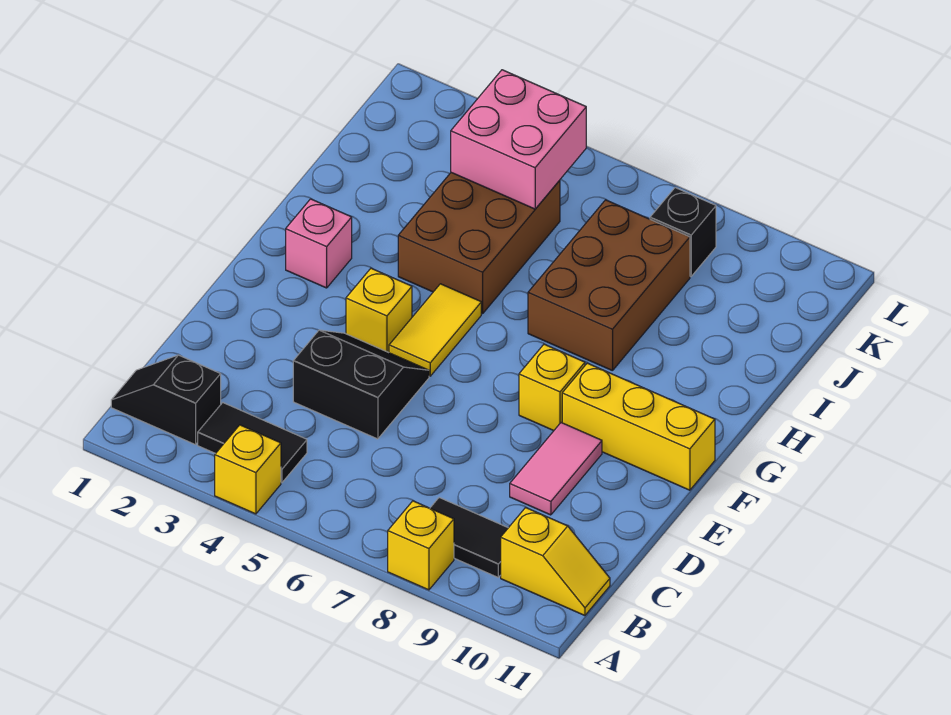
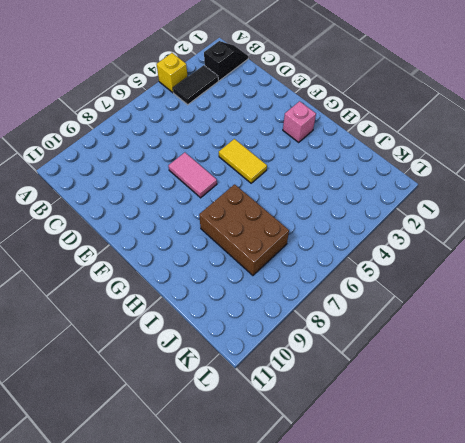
pink tile E7:F7 level 1 -> pink tile D9:E9 level 1
none -> yellow brick A8 level 1
none -> black tile B8:B9 level 1
none -> yellow slope B10:B11 level 1 top 10

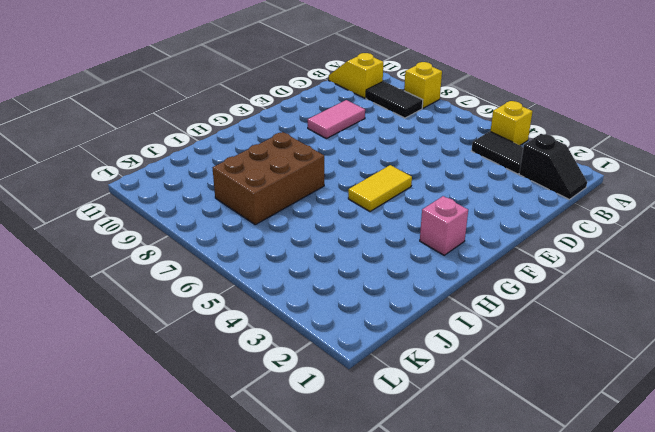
none -> black slope D4:E5 level 1 top D
none -> yellow brick F4 level 1
none -> yellow brick F8 level 1

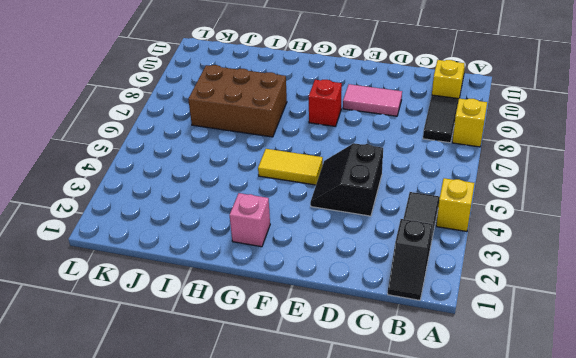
red brick F8 level 1 -> yellow brick F8 level 1
none -> yellow brick F4 level 1
none -> yellow brick F9:F11 level 1
none -> brown brick H4:J5 level 1

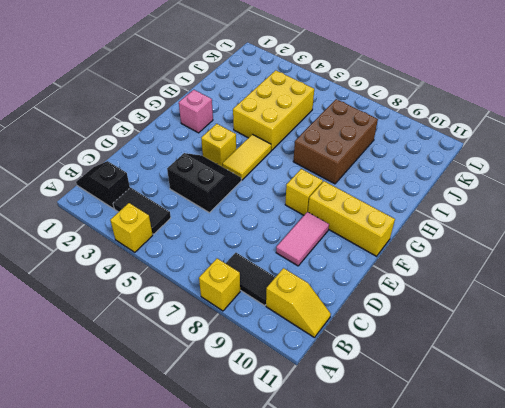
yellow brick H4:J5 level 1 -> brown brick H4:J5 level 1
none -> black brick K8 level 1
none -> pink brick J4:K5 level 2

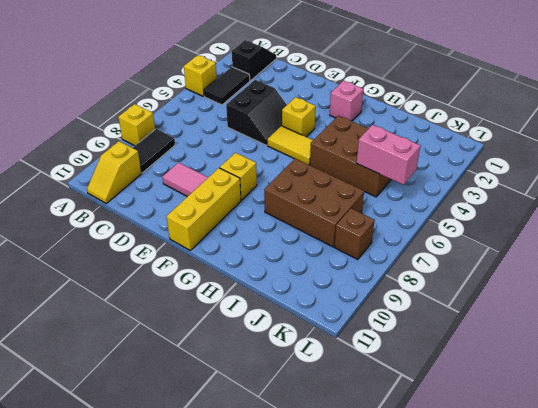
pink brick J5:K5 level 2 -> pink brick J4:K5 level 2
brown brick K8 level 1 -> black brick K8 level 1

